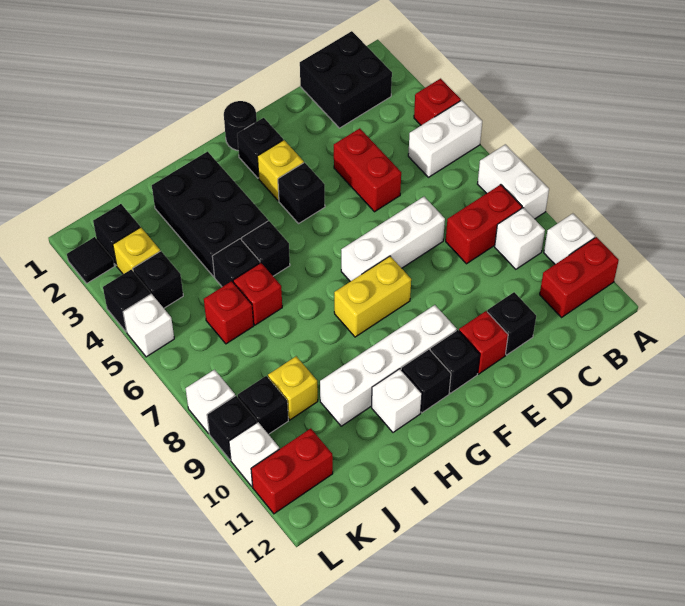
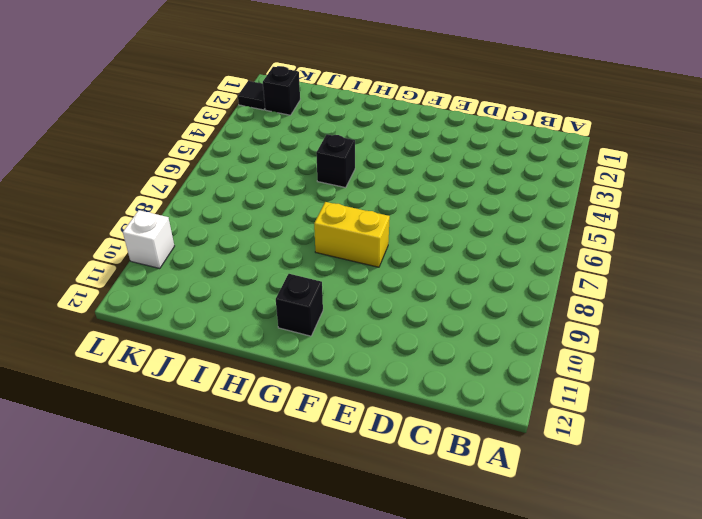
none -> red brick A4 level 1
none -> white brick A5:B5 level 1
none -> white brick A7:A8 level 1
none -> white brick A10 level 1

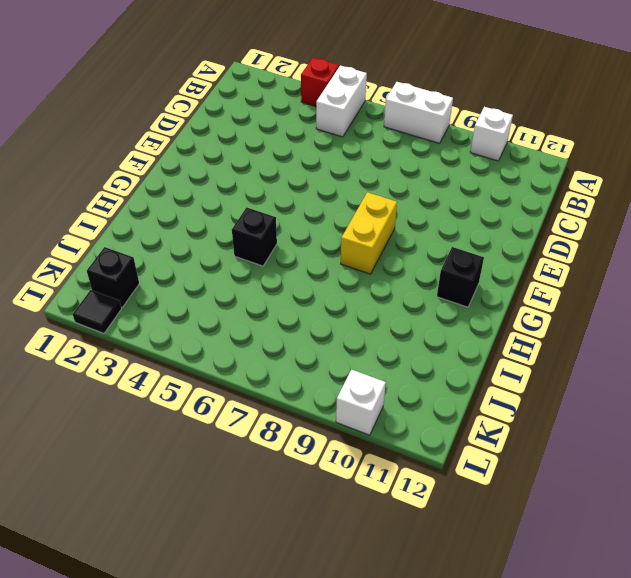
none -> red brick A11:B11 level 1
none -> black brick B1:C2 level 1
none -> red brick B8:C8 level 1
none -> white brick B9 level 1

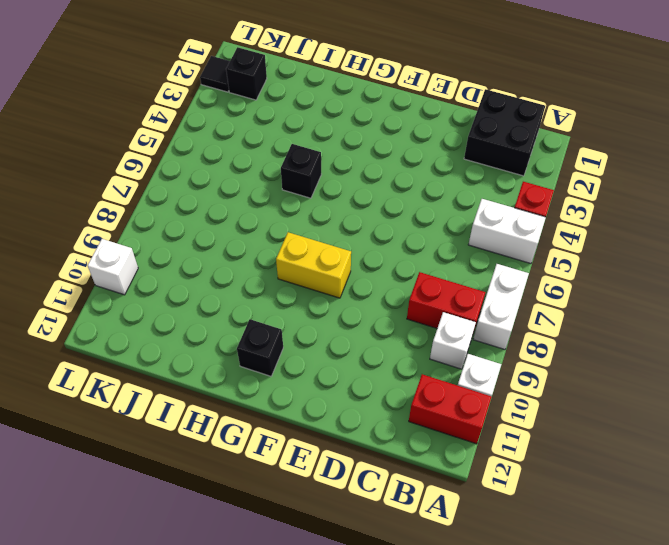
none -> red brick D4:D5 level 1
none -> white brick D7:F7 level 1
none -> black brick D11 level 1
none -> red brick E11 level 1

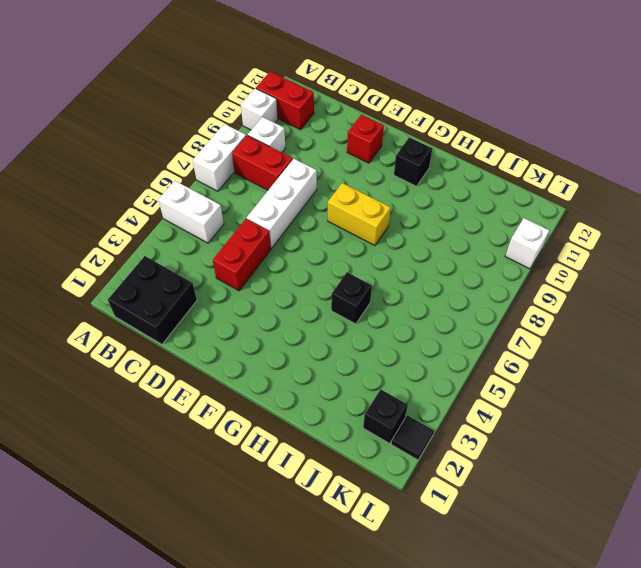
white brick D6:D8 level 1 -> white brick D7:F7 level 1
none -> red brick A4 level 1
none -> black brick D11 level 1
none -> black round brick F1 level 1
none -> black brick F2 level 1

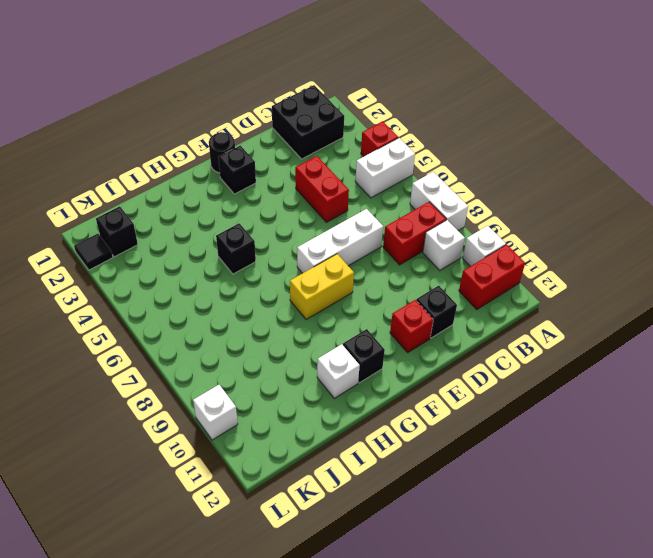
none -> yellow brick F3 level 1
none -> black brick F4 level 1
none -> white brick F10:I10 level 1
none -> black brick F11 level 1

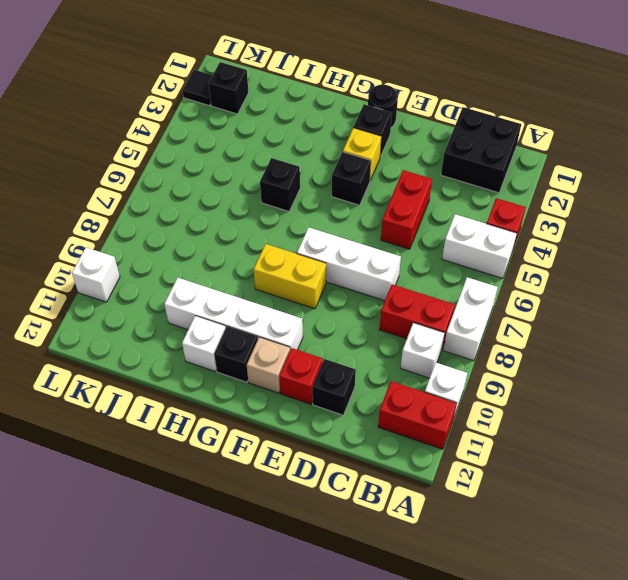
tan brick F11 level 1 -> black brick F11 level 1
none -> black brick H2:I4 level 1
none -> black brick I5 level 1
none -> red brick I6 level 1
none -> red brick J6 level 1

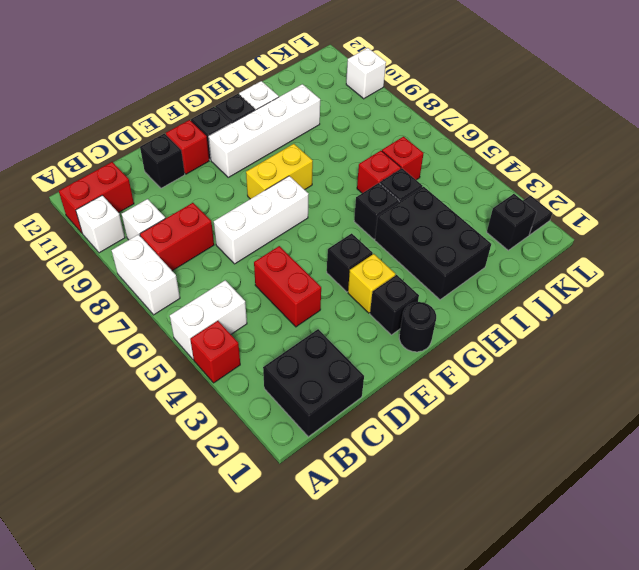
none -> yellow brick J9 level 1
none -> yellow brick K3 level 1
none -> black brick K4 level 1
none -> black brick K9 level 1

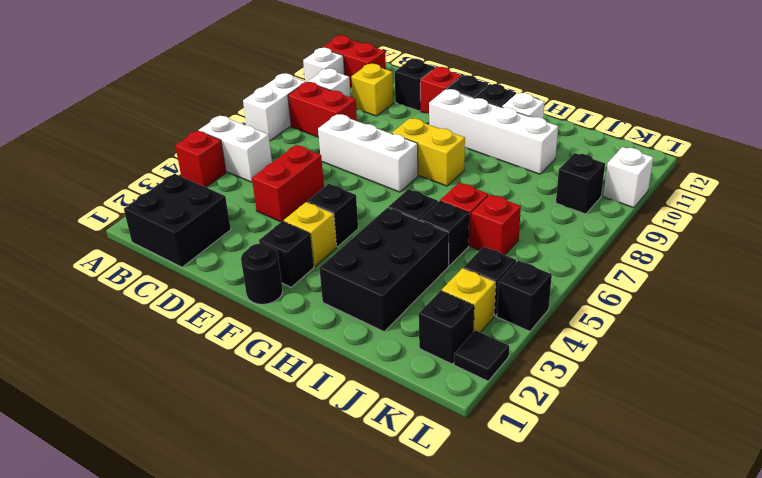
yellow brick C10 level 1 -> yellow brick J9 level 1
none -> red brick K11:L11 level 1
none -> white brick L5 level 1
none -> white brick L8 level 1
none -> black brick L9 level 1

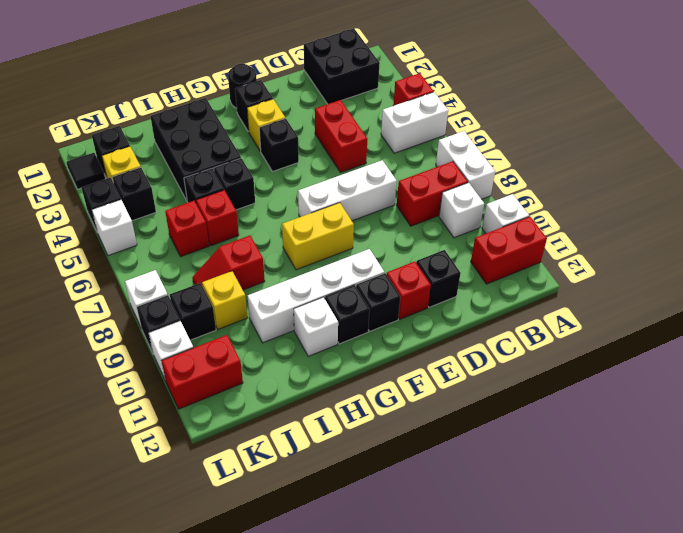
red slope I8:J8 level 1 top I -> none

